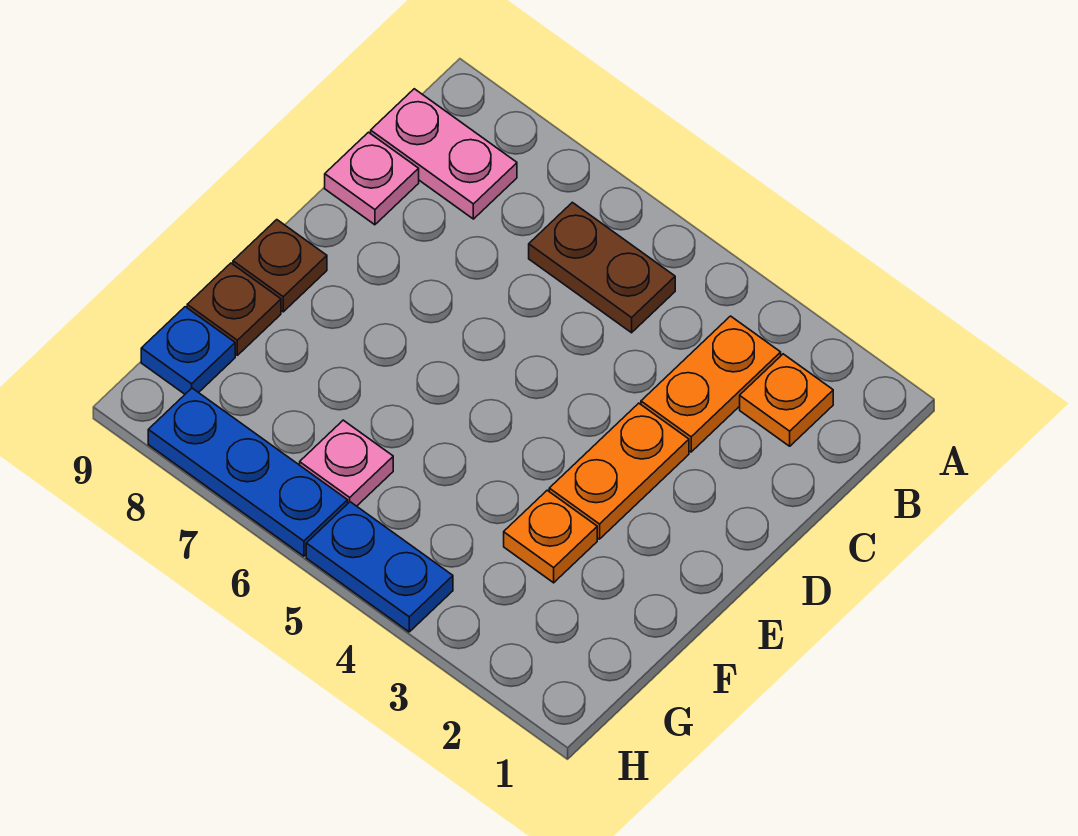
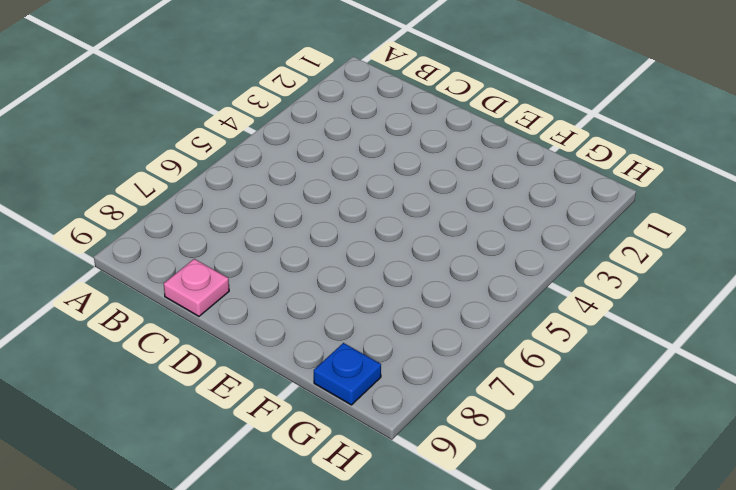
none -> orange plate B2 level 1
none -> orange plate B3:C3 level 1
none -> brown plate B5:B6 level 1

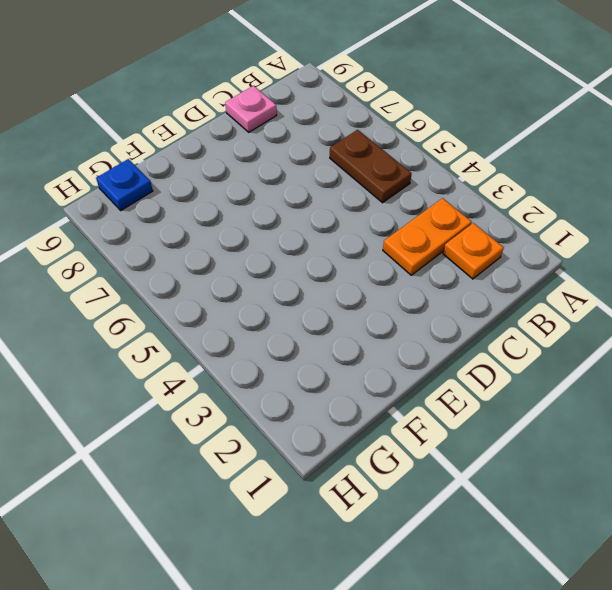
none -> pink plate B8:B9 level 1
none -> orange plate D3:E3 level 1
none -> brown plate E9 level 1

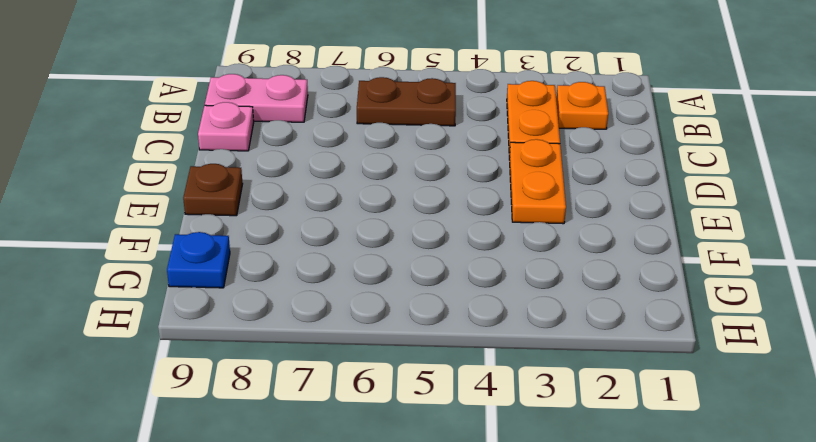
none -> orange plate F3 level 1
none -> brown plate F9 level 1
none -> pink plate G6 level 1

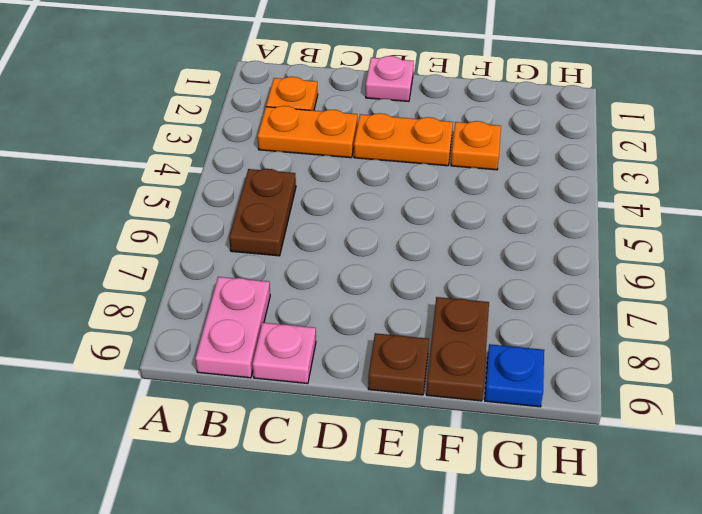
pink plate D1 level 1 -> pink plate G6 level 1
brown plate F8:F9 level 1 -> brown plate F9 level 1
none -> blue plate H4:H5 level 1
none -> blue plate H6:H8 level 1

